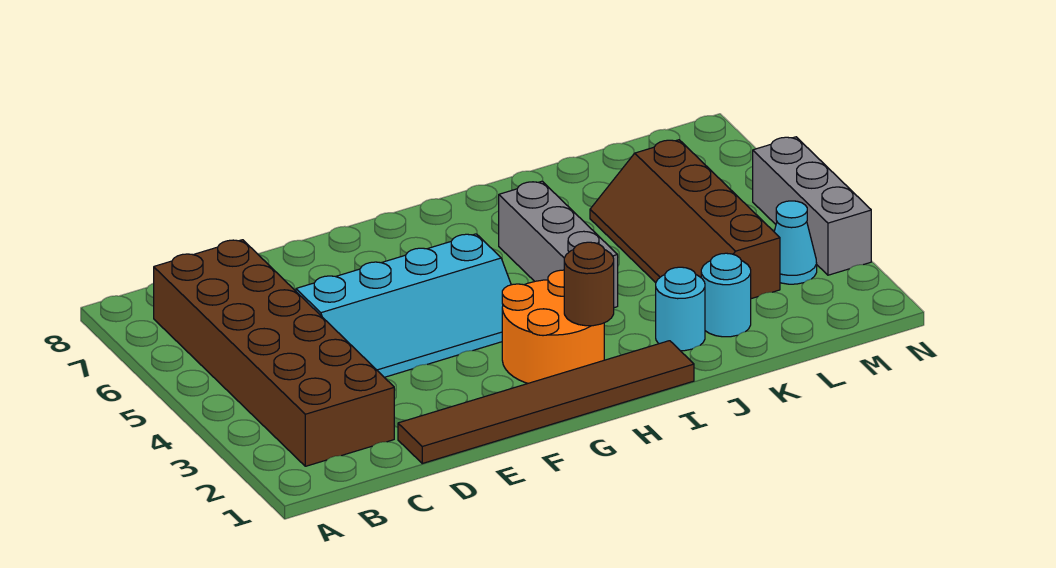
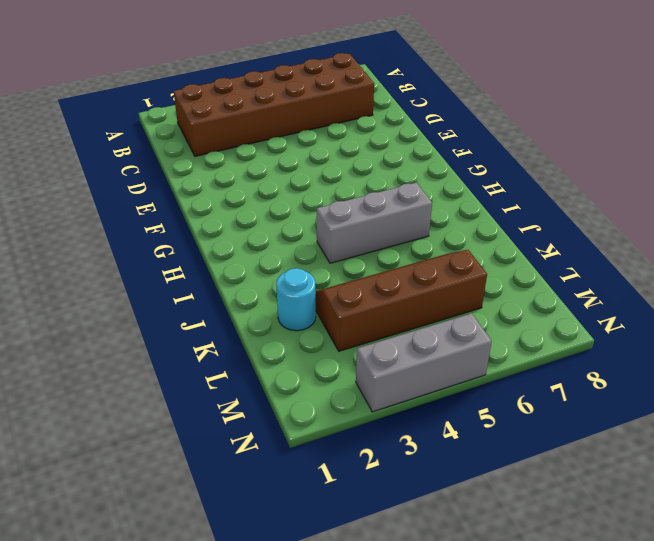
none -> brown tile D1:I1 level 1
none -> cyan slope D4:G5 level 1 top 5

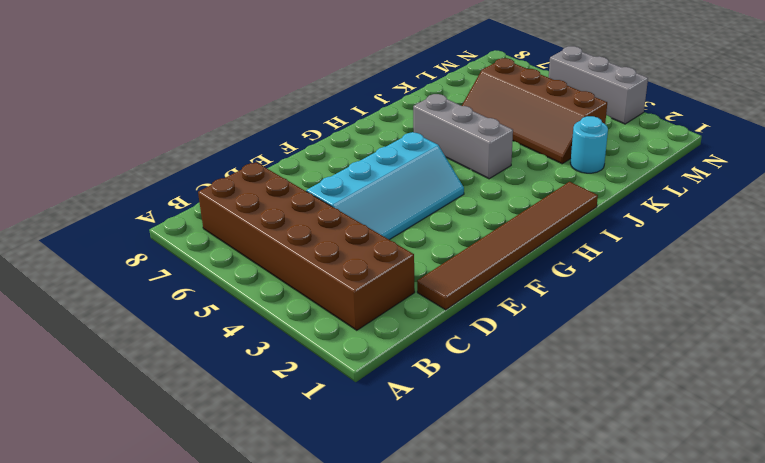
none -> orange round brick G2:H3 level 1
none -> cyan round brick J2 level 1

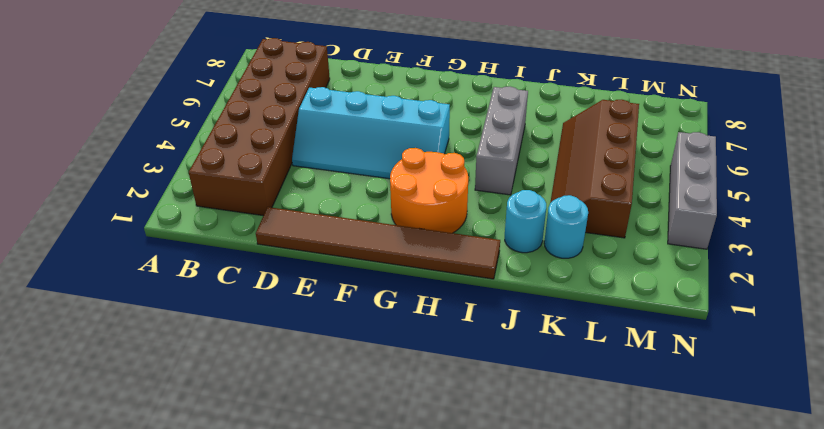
none -> cyan cone M3 level 1
none -> brown round brick H2 level 2

